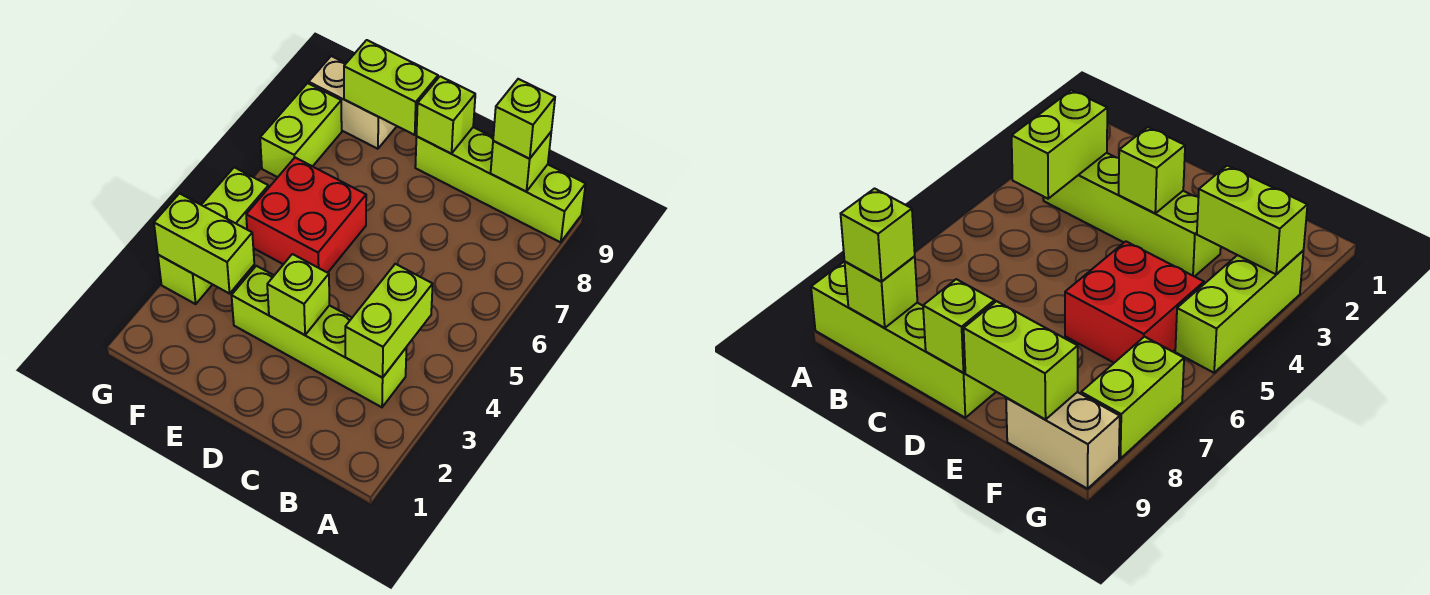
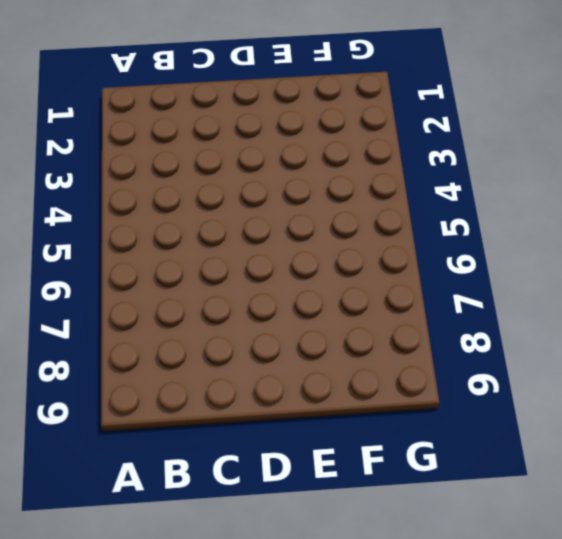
none -> lime brick A9:D9 level 1
none -> lime brick B3:E3 level 1
none -> red brick E5:F6 level 1

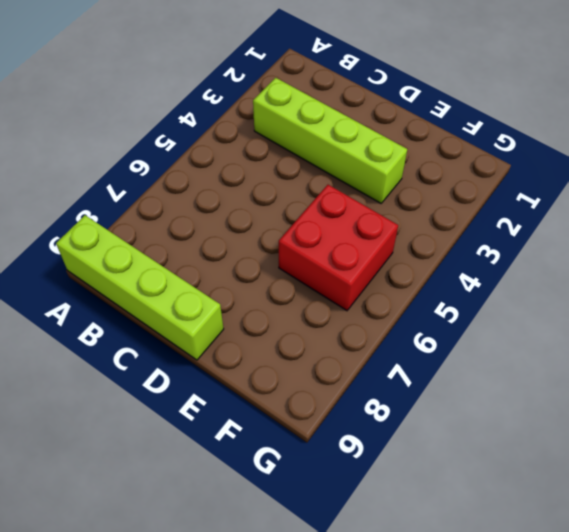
none -> tan brick F9:G9 level 1
none -> lime brick G3:G5 level 1
none -> lime brick G7:G8 level 1

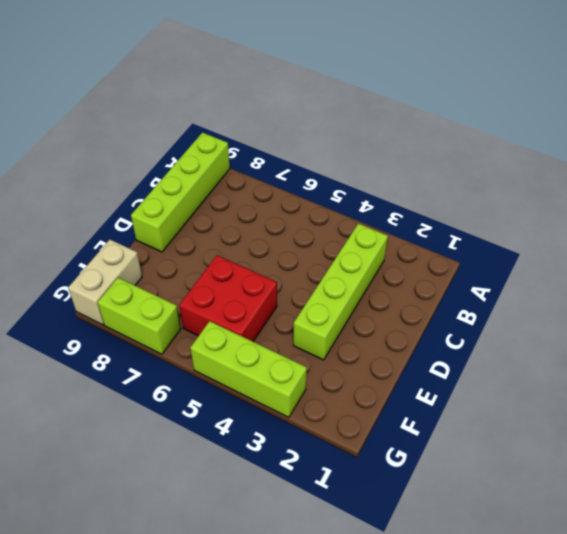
none -> lime brick B3:B4 level 2
none -> lime brick B9 level 2
none -> lime brick D3 level 2

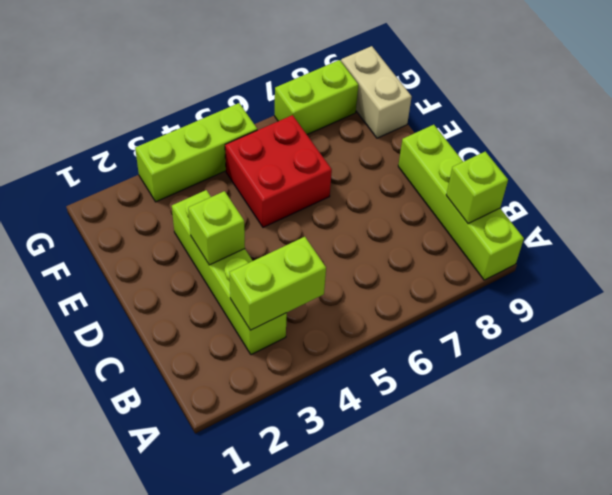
none -> lime brick D9 level 2
none -> lime brick E9:F9 level 2
none -> lime brick F3:G3 level 2

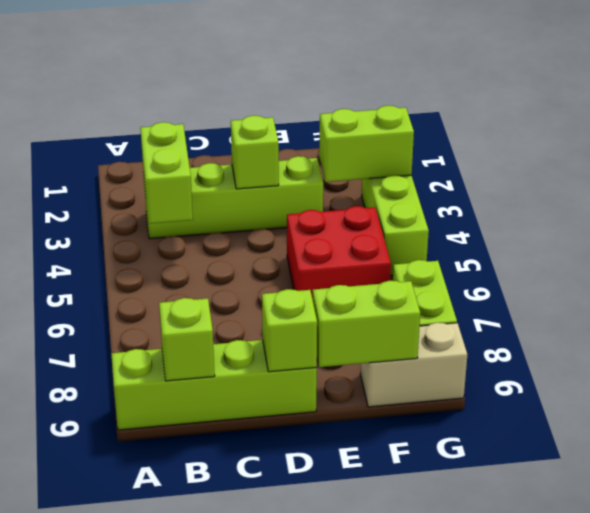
none -> lime brick B9 level 3

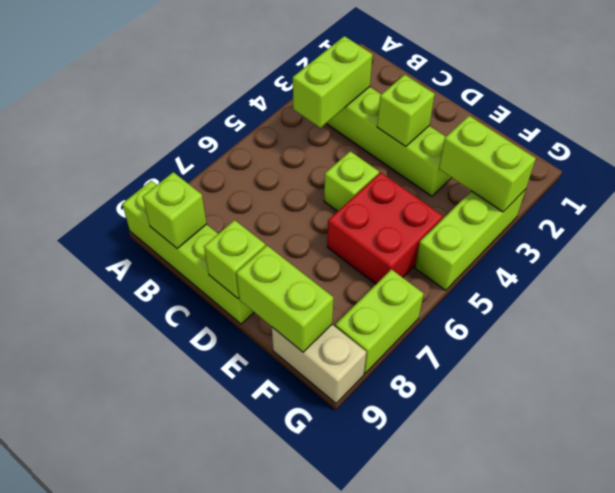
lime brick D5 level 1 -> lime brick B9 level 3

